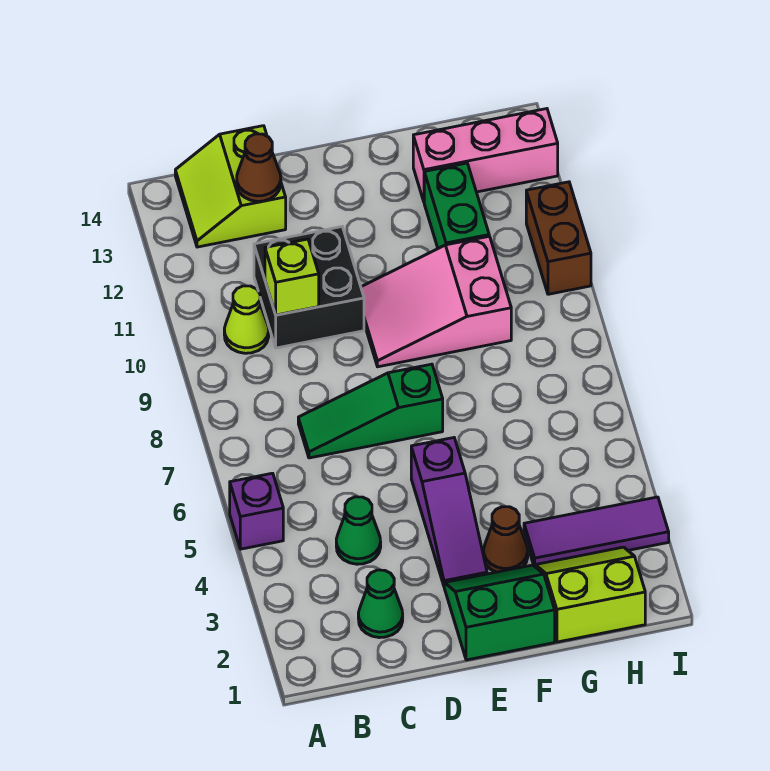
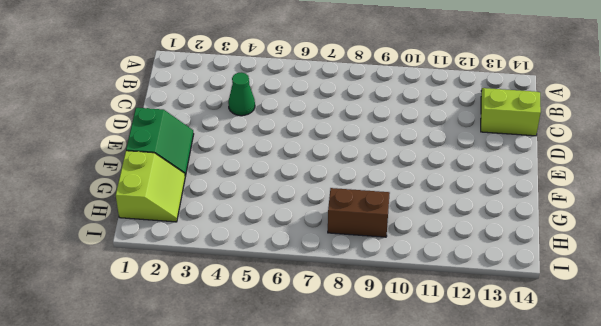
brown brick H8:H9 level 1 -> brown brick I10:I11 level 1
none -> purple brick A5 level 1
none -> lime cone B10 level 1
none -> green cone C2 level 1

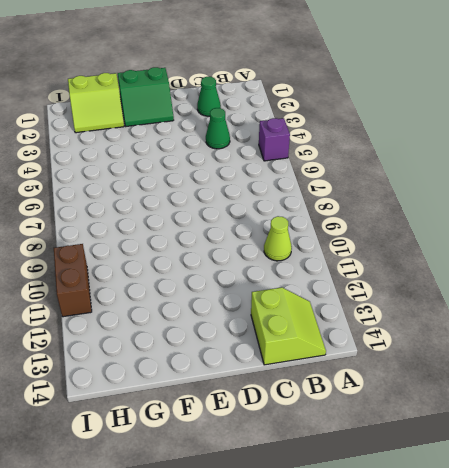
none -> green slope C7:E7 level 1 top E
none -> black brick C10:D11 level 1
none -> purple slope E3:E5 level 1 top 5

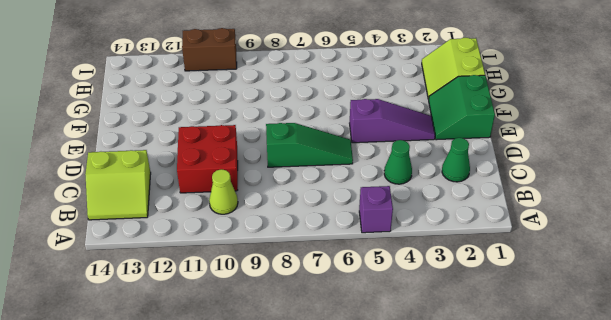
red brick C10:D11 level 1 -> black brick C10:D11 level 1
green slope D6:D8 level 1 top 8 -> green slope C7:E7 level 1 top E
none -> pink slope E9:G10 level 1 top G
none -> brown cone F3 level 1
none -> purple tile G3:I3 level 1

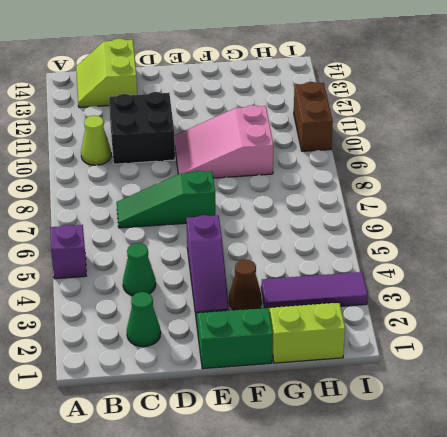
none -> green brick G11:G12 level 1
none -> pink brick G13:I13 level 1
none -> lime brick C10 level 2

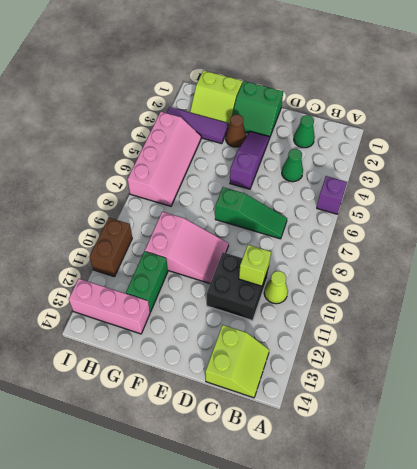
pink slope H4:I7 level 1 top I -> none
none -> brown cone C13 level 2

